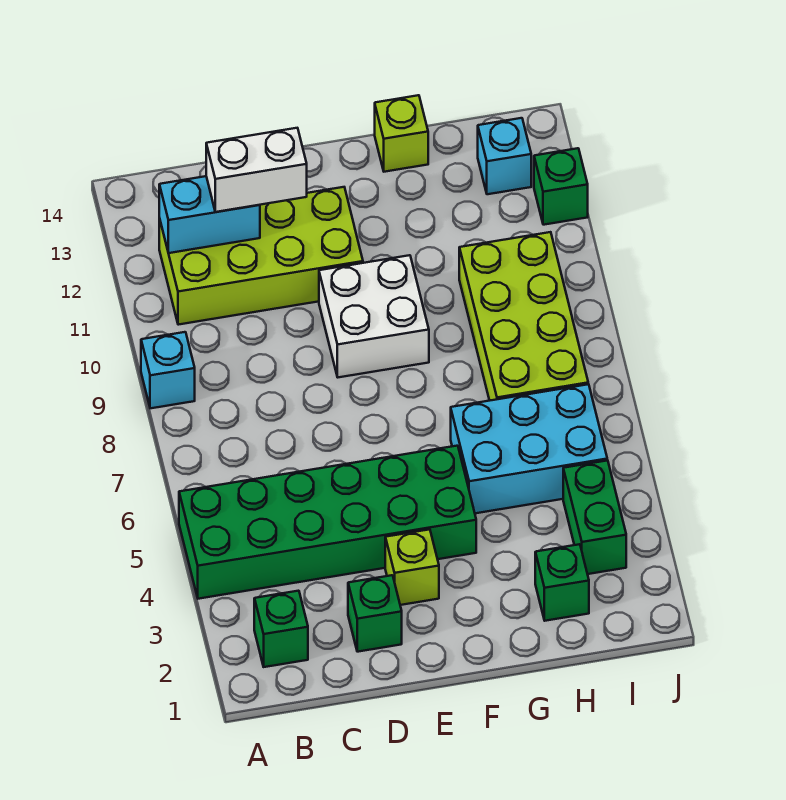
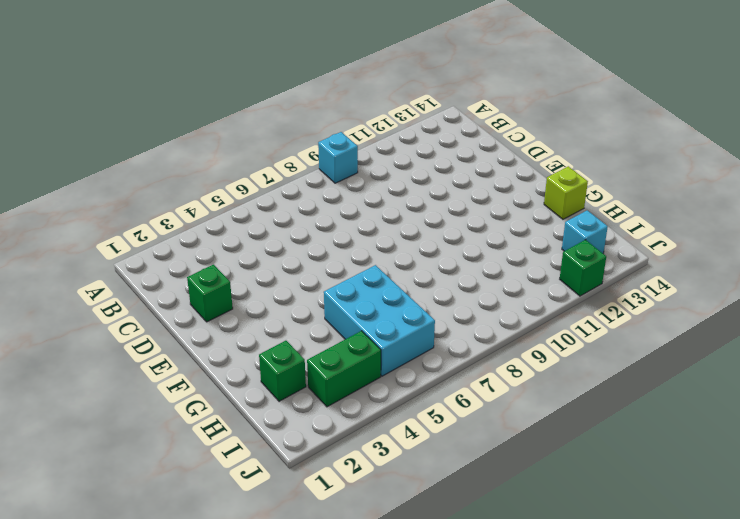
none -> green brick A4:F5 level 1
none -> green brick B2 level 1
none -> lime brick B11:E12 level 1

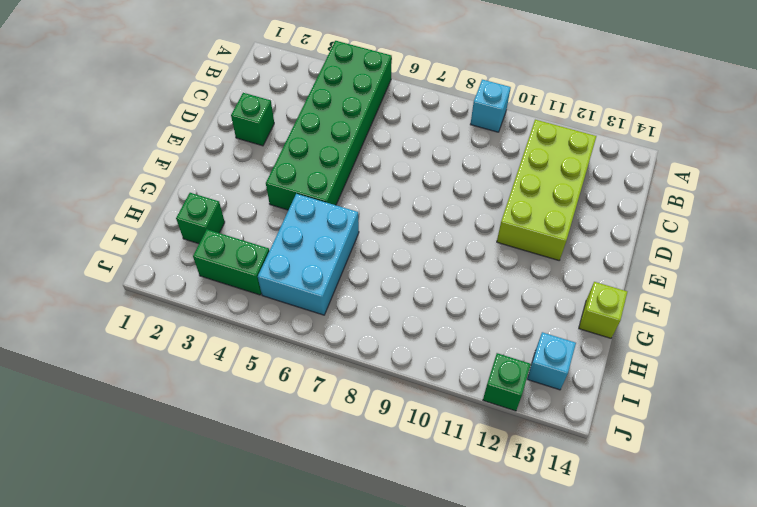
none -> green brick B2 level 1
none -> lime brick E3 level 1
none -> white brick E9:F10 level 1

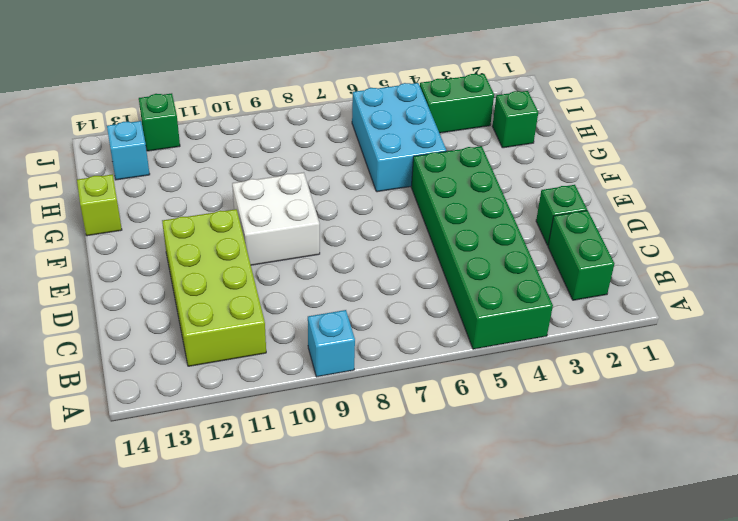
green brick B2:C2 level 1 -> green brick B2 level 1
none -> lime brick E3 level 1
none -> lime brick H7:I10 level 1
none -> cyan brick B12:C12 level 2

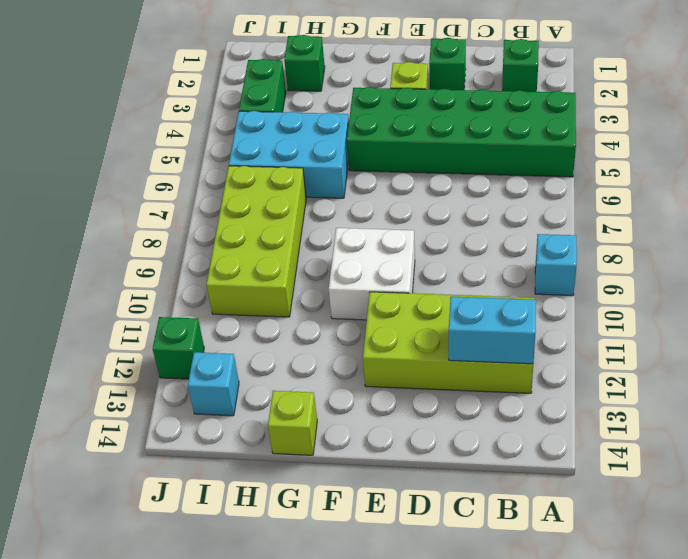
none -> white brick C12:D12 level 3

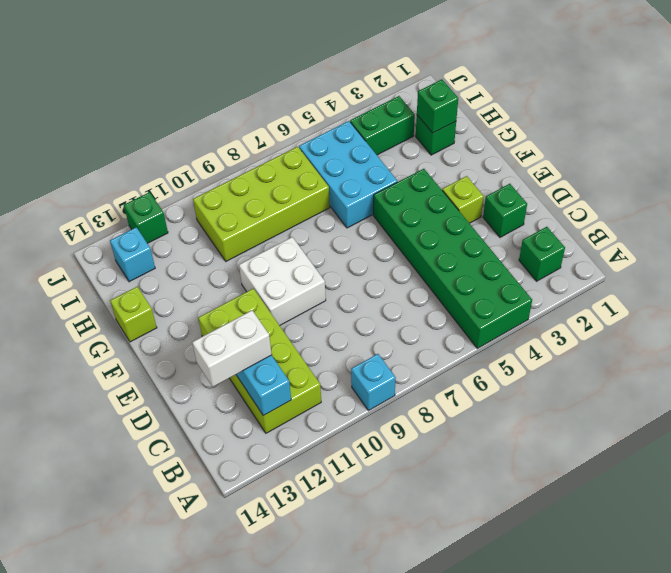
white brick C12:C13 level 3 -> white brick C12:D12 level 3
green brick H2 level 2 -> none

